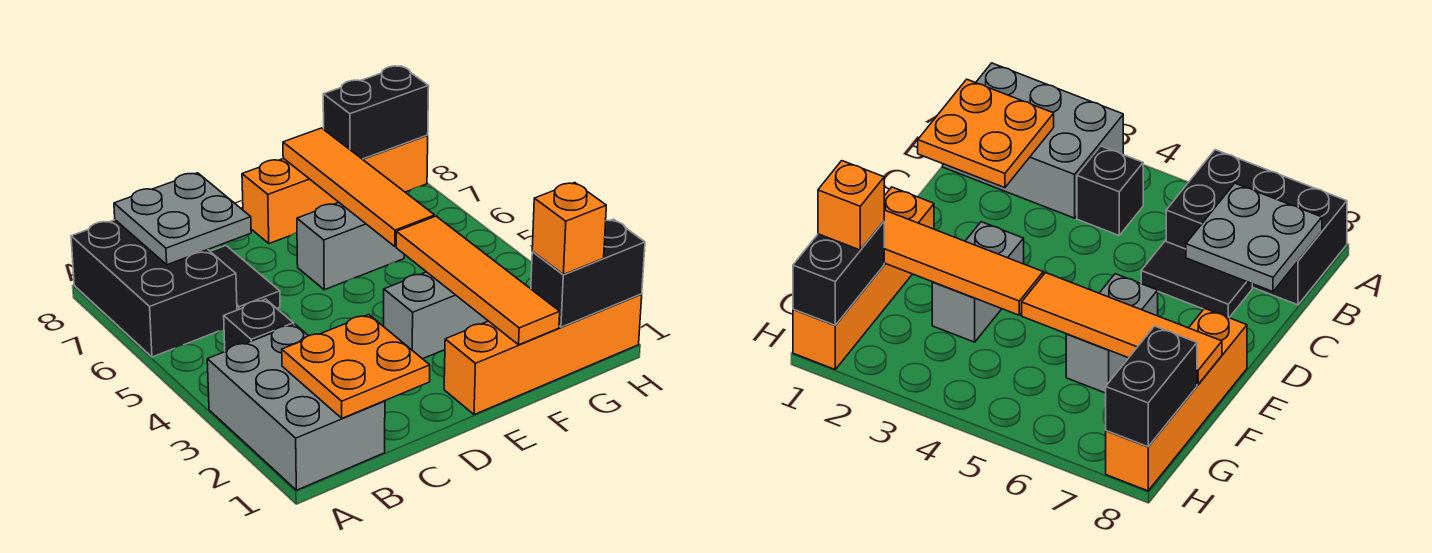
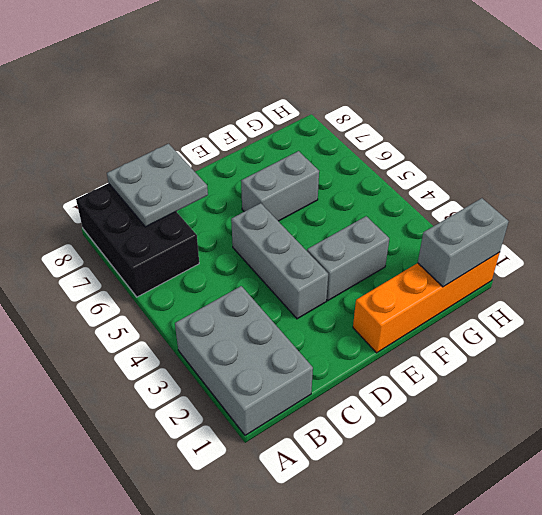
grey brick D3:D5 level 1 -> none
grey brick G1:H1 level 2 -> black brick G1:H1 level 2
none -> black brick B4 level 1
none -> black tile C6:C7 level 1
none -> orange brick E8:H8 level 1

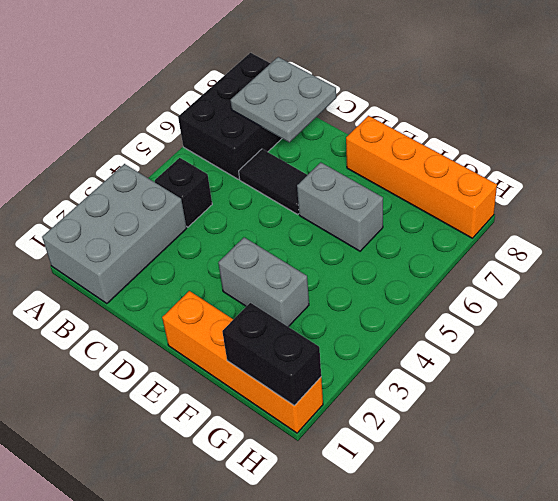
black tile C6:D6 level 1 -> black tile C6:C7 level 1
none -> orange plate B1:C2 level 2
none -> orange tile F1:F4 level 2
none -> orange tile F5:F8 level 2

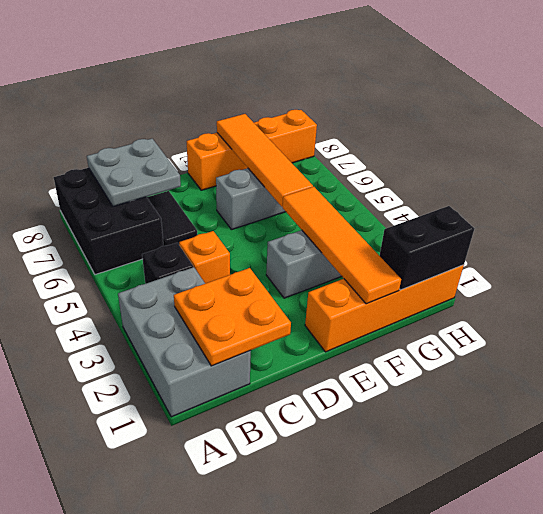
orange brick C4 level 1 -> orange brick G1 level 3
none -> black brick G8:H8 level 2

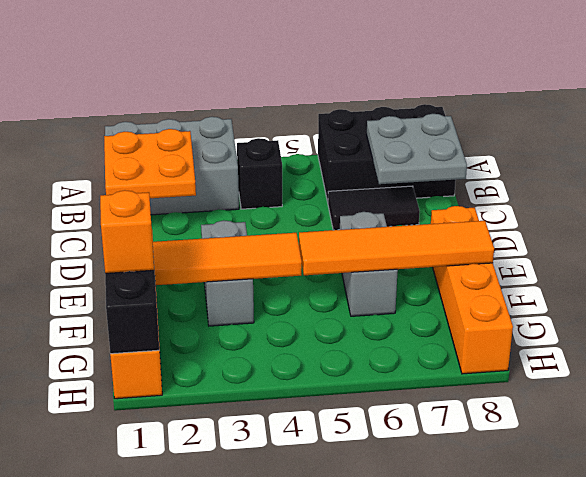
none -> black brick G8:H8 level 2

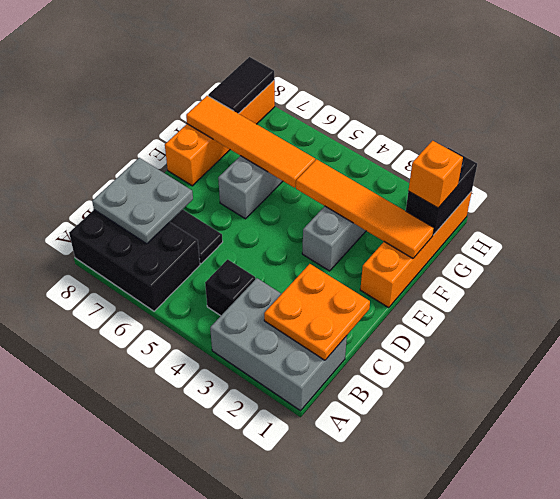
black tile G8:H8 level 2 -> black brick G8:H8 level 2

